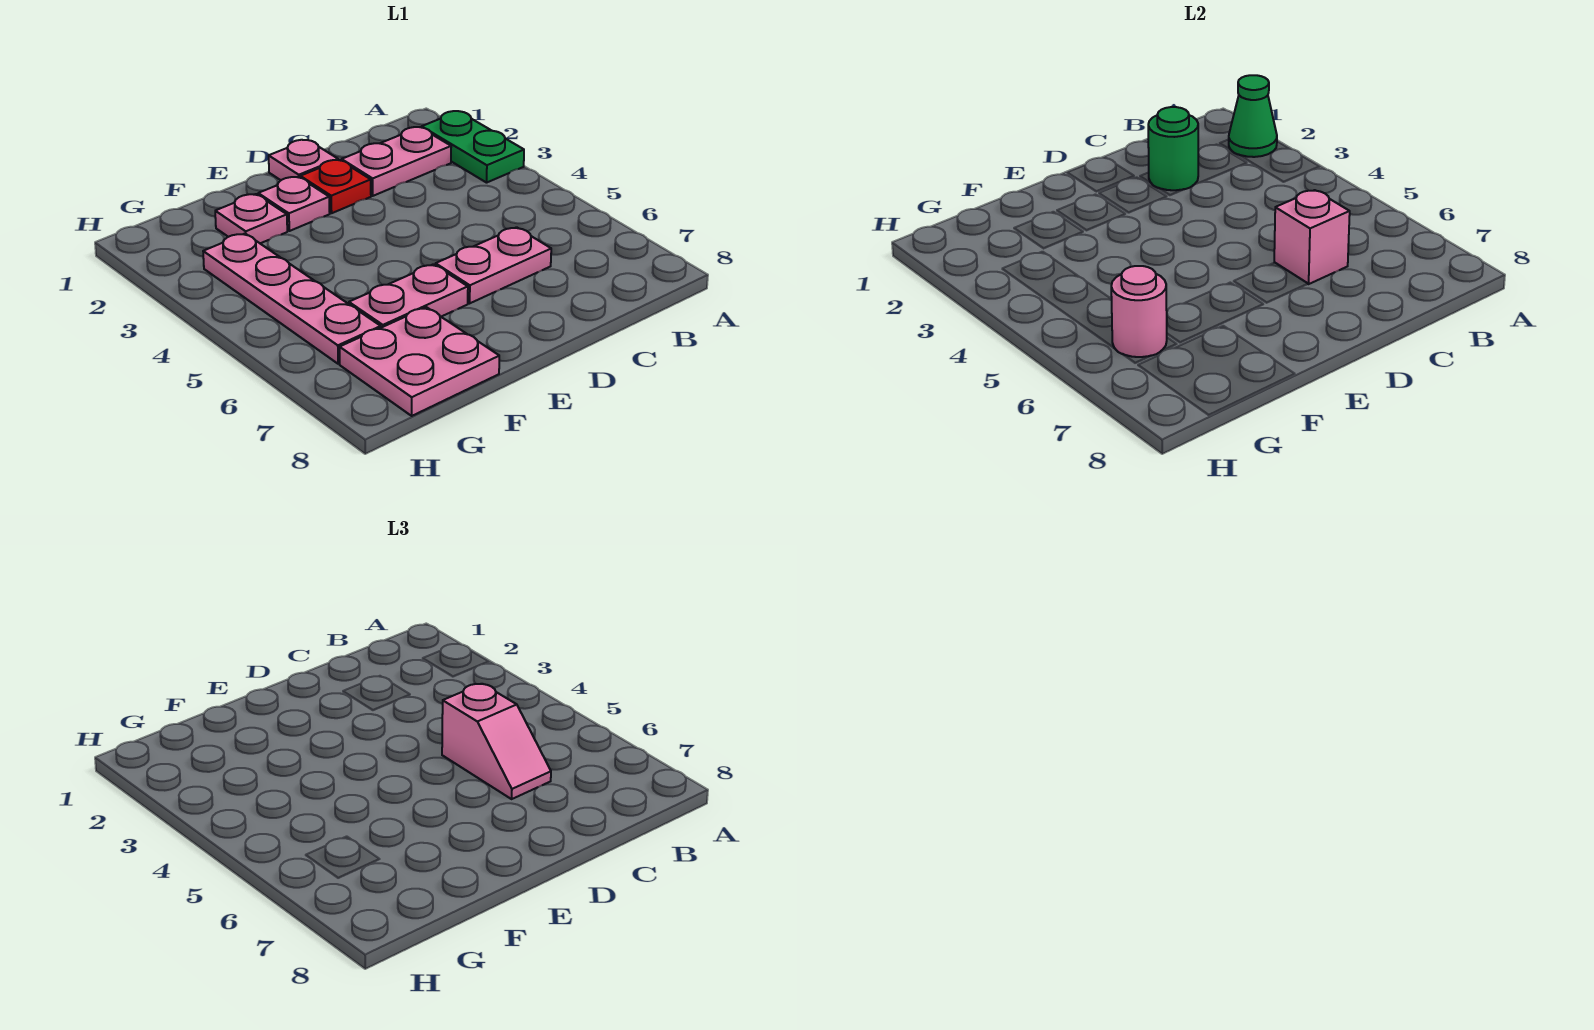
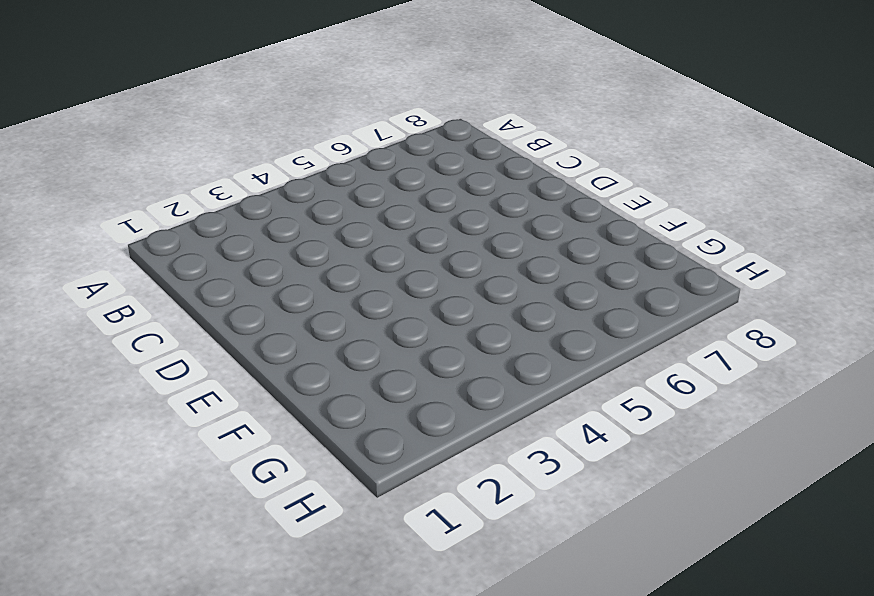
none -> green plate A2:A3 level 1
none -> pink plate B2:C2 level 1
none -> pink plate C6:D6 level 1

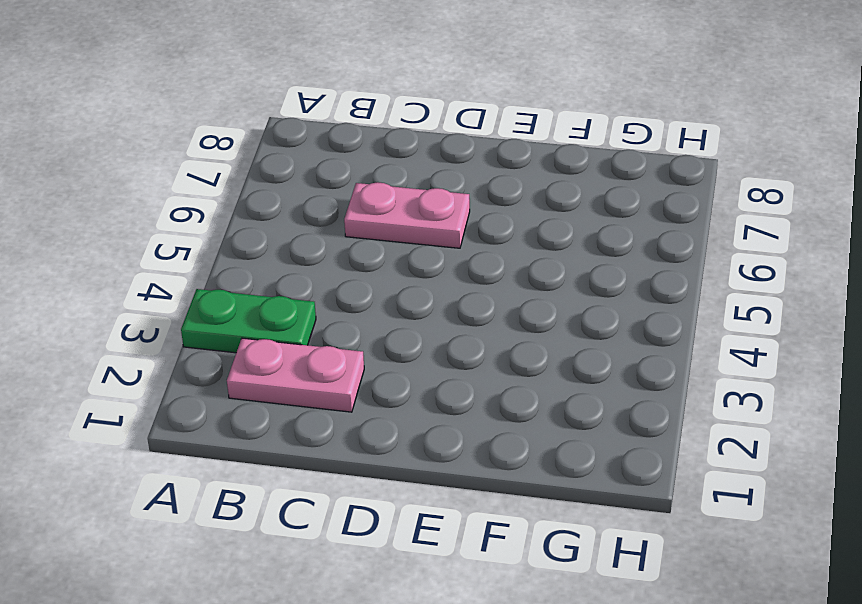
green plate A3:B3 level 1 -> green plate A2:A3 level 1
none -> pink plate D1 level 1
none -> red plate D2 level 1
none -> pink plate E2 level 1

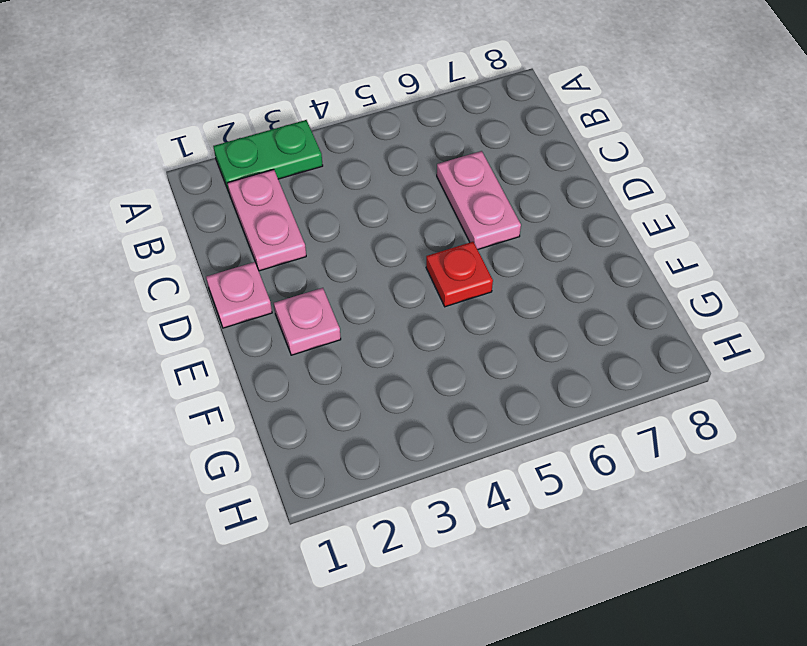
red plate E5 level 1 -> red plate D2 level 1
none -> pink plate E6:F6 level 1
none -> pink plate F2 level 1
none -> pink plate F7:G8 level 1

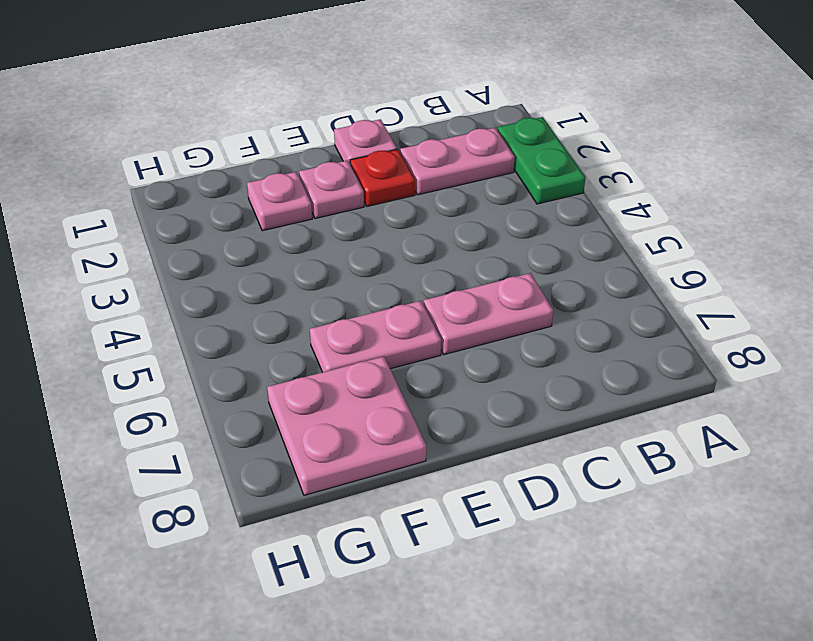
none -> pink plate G3:G6 level 1
none -> green cone A2 level 2
none -> green round brick C2 level 2

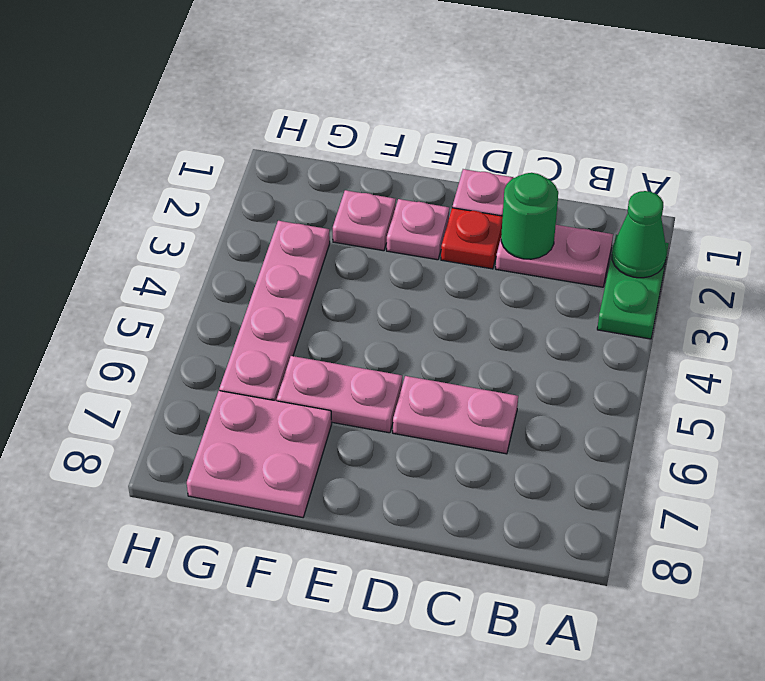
none -> pink brick C6 level 2
none -> pink round brick G6 level 2
none -> pink slope C5:C6 level 3 top 5

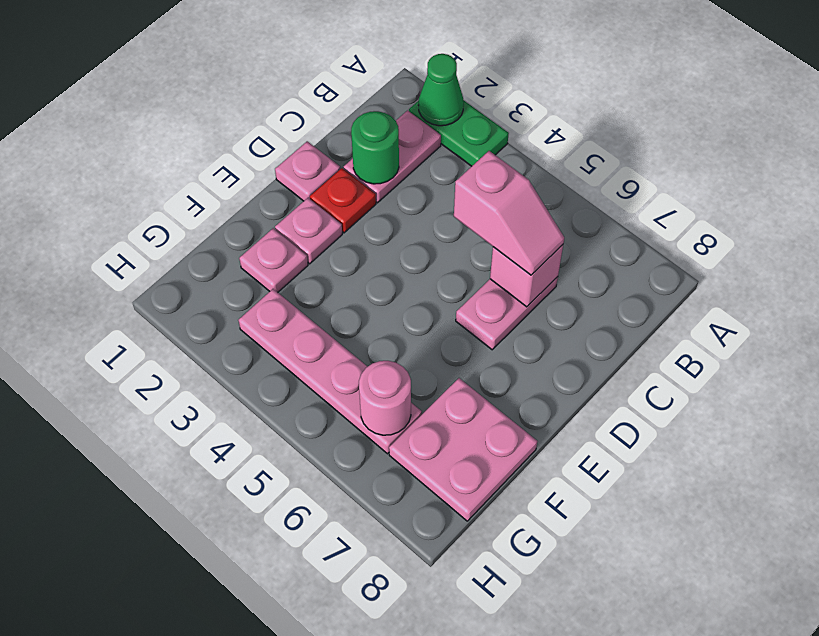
none -> pink plate E6:F6 level 1

